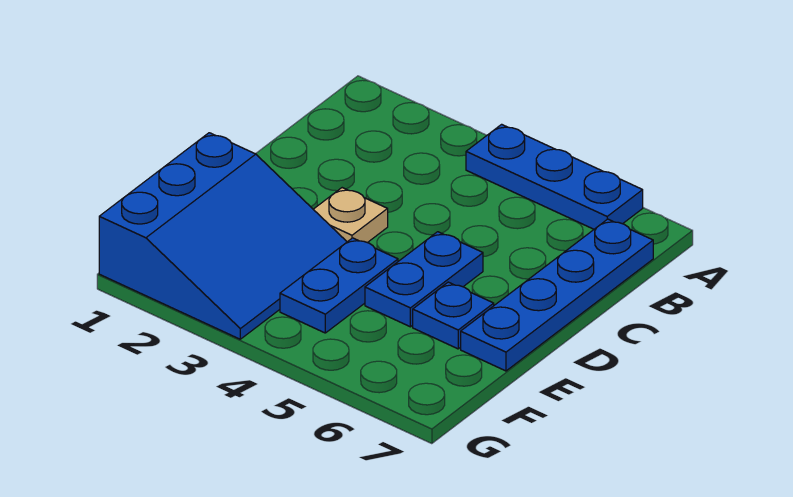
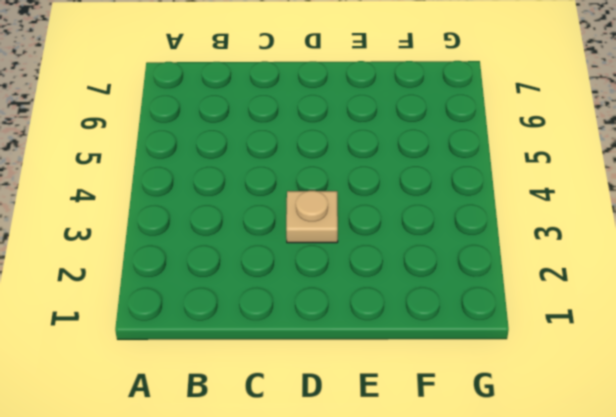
none -> blue plate A4:A6 level 1
none -> blue plate B7:E7 level 1

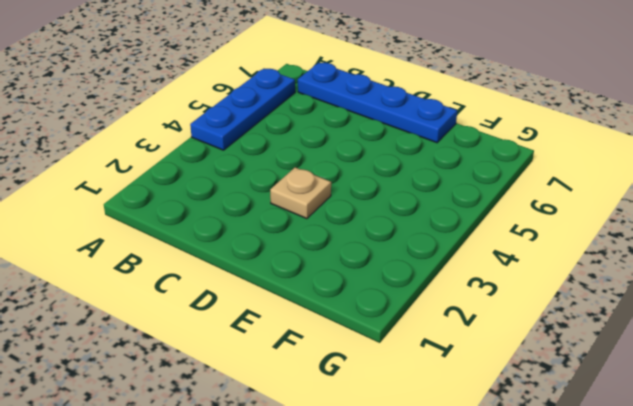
none -> blue plate D5:E5 level 1
none -> blue slope E1:G3 level 1 top 1

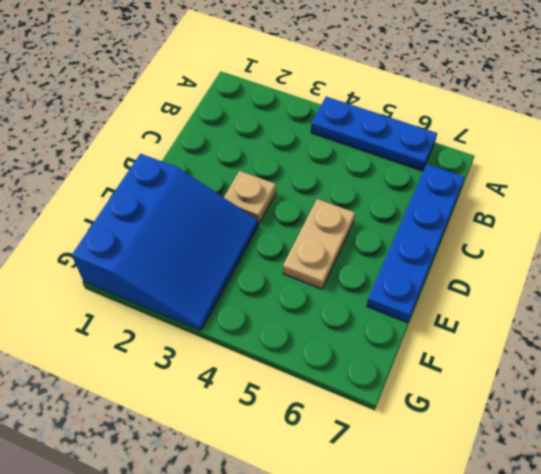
tan plate D5:E5 level 1 -> blue plate D5:E5 level 1
none -> blue plate E4:F4 level 1
none -> blue plate E6 level 1

